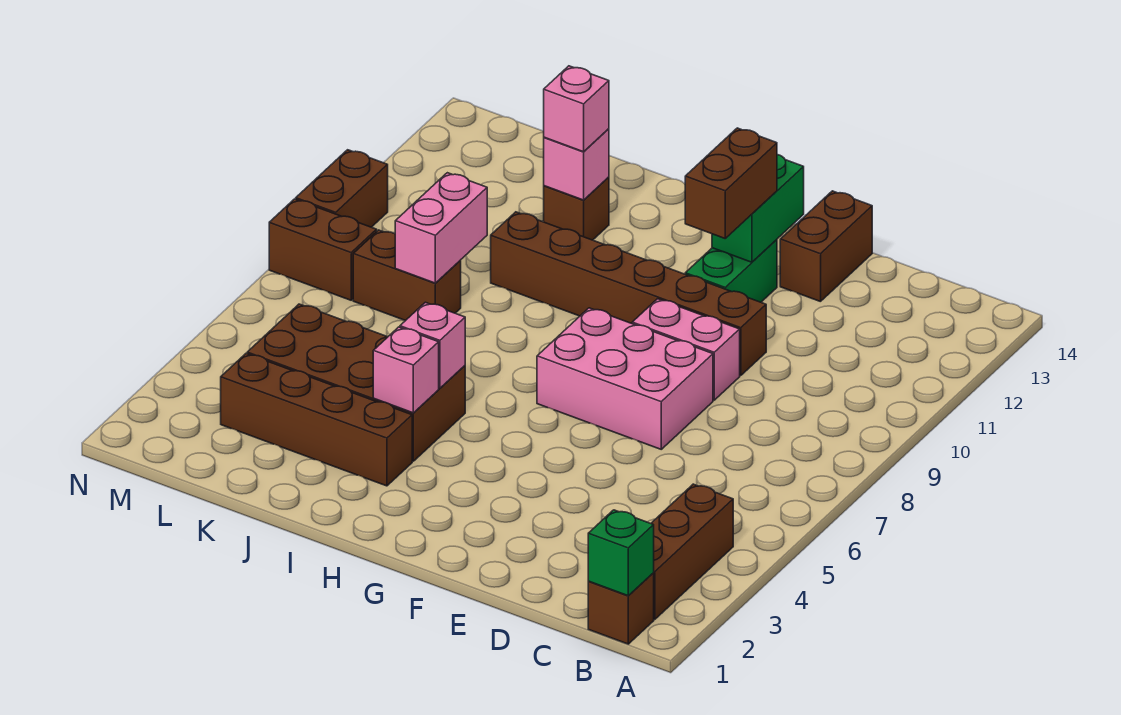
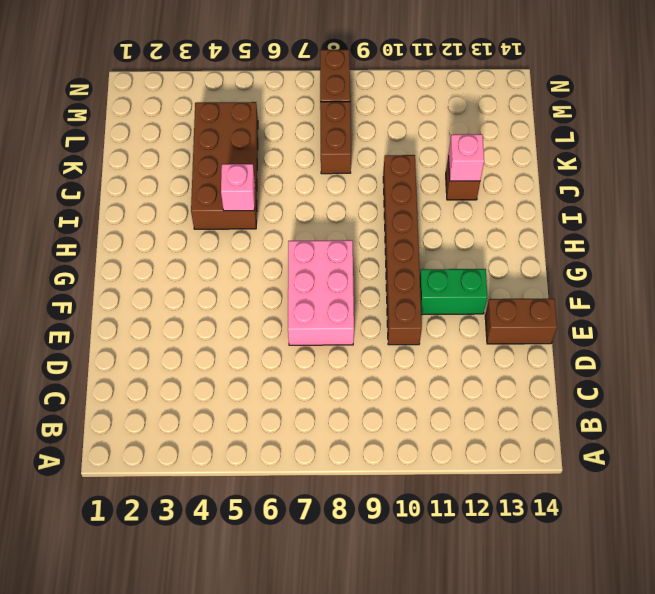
none -> brown brick B1 level 1
none -> brown brick B2:B4 level 1
none -> pink brick E9:F9 level 1

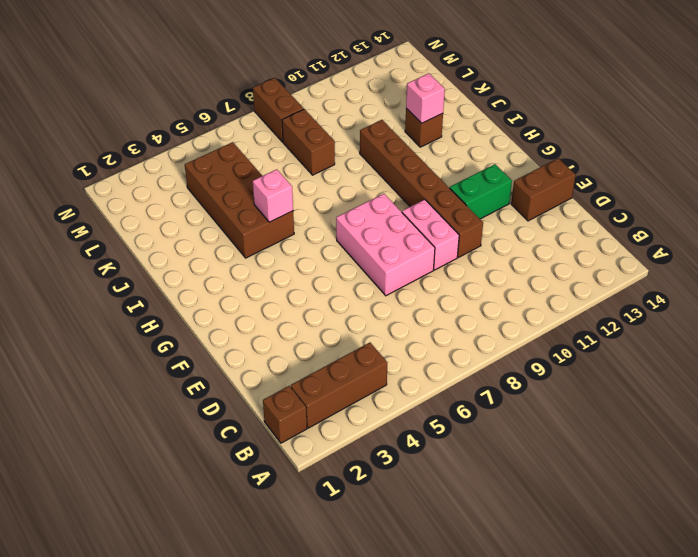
none -> brown brick I3:L3 level 1
none -> brown brick N9:N10 level 1
none -> green brick B1 level 2

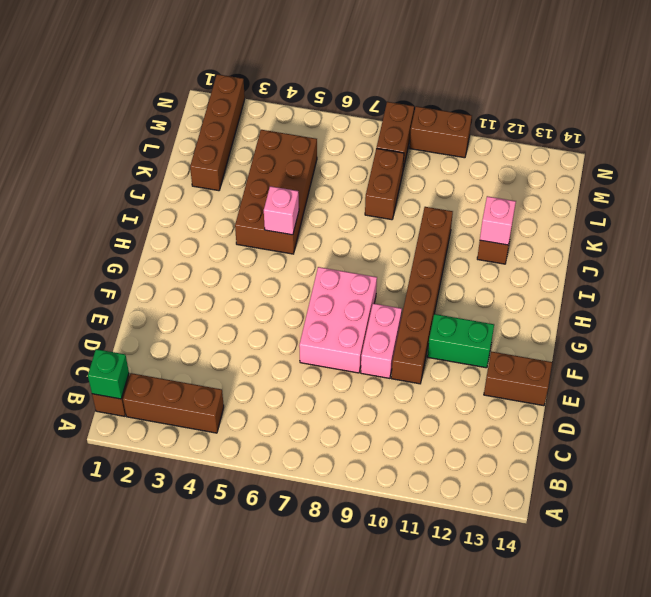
brown brick K2:N2 level 1 -> brown brick I3:L3 level 1
none -> green brick F12:F13 level 2
none -> pink brick I4 level 2
none -> pink brick K8:K9 level 2

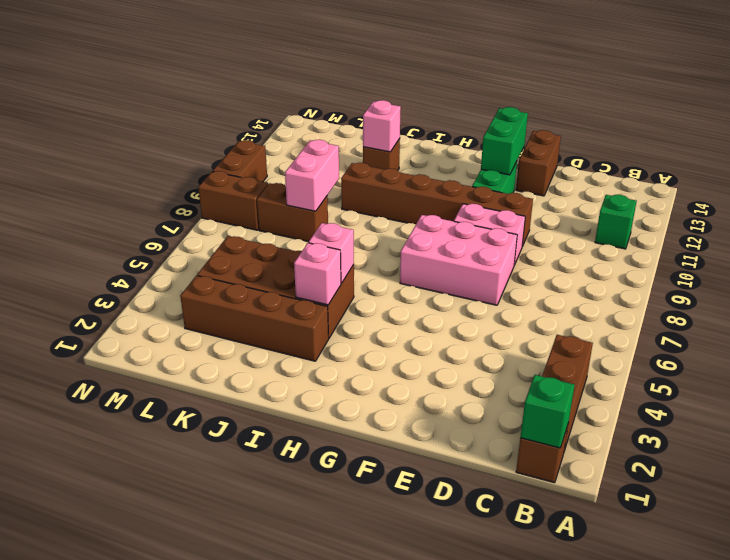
green brick B11 level 1 -> none
none -> brown brick F11:F12 level 3
none -> pink brick J12 level 3

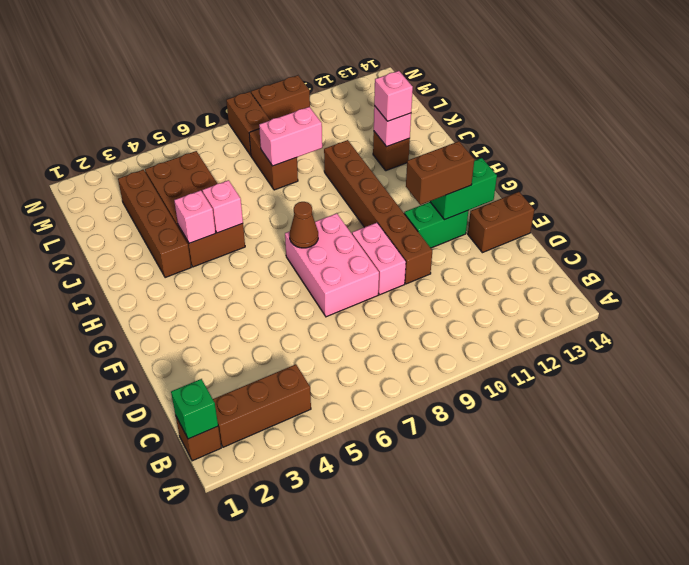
brown cone G7 level 2 -> none

